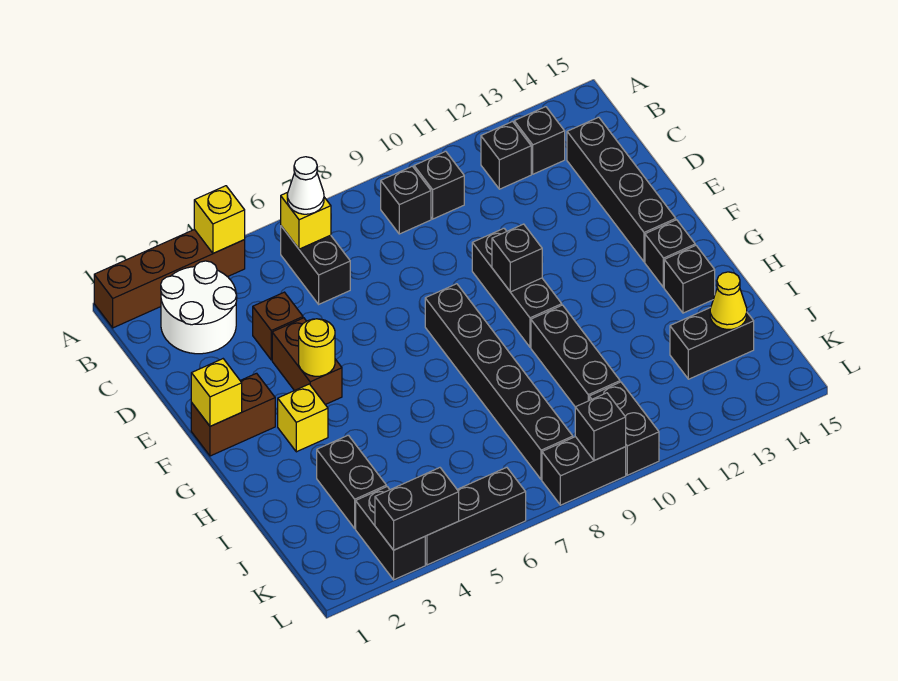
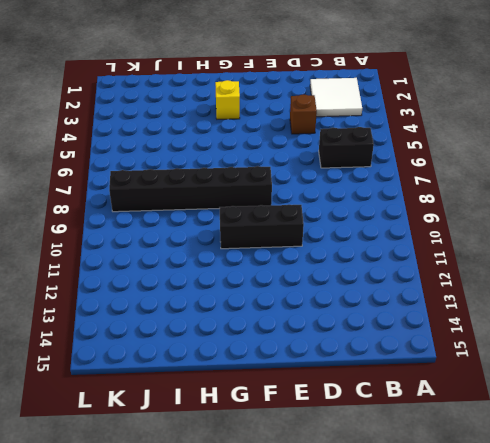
white tile B2:C3 level 1 -> white round brick B2:C3 level 1
none -> brown brick A1:A4 level 1
none -> black brick B9 level 1
none -> black brick B10 level 1
none -> black brick B12 level 1

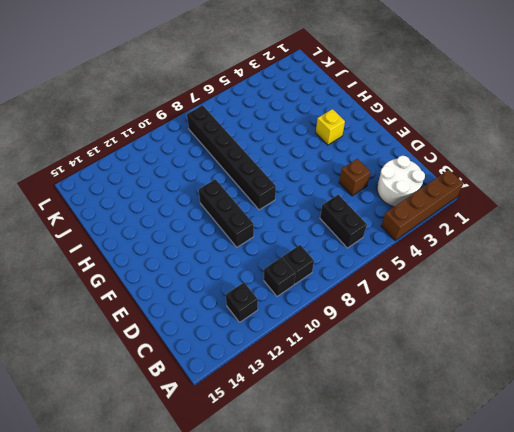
none -> black brick B13 level 1
none -> black brick C14:F14 level 1
none -> brown brick E4:F4 level 1
none -> brown brick F1:F2 level 1

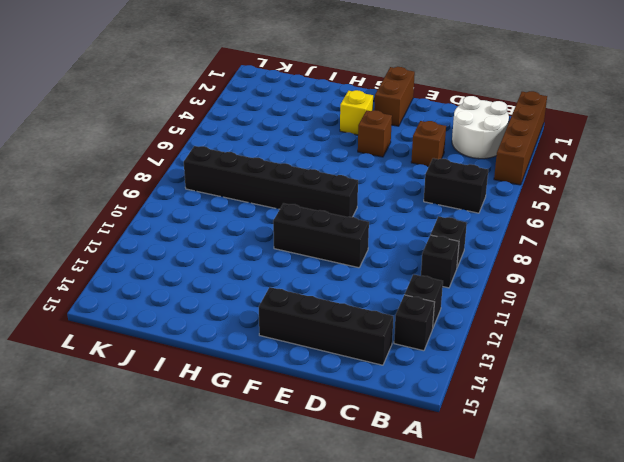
brown brick F4 level 1 -> brown brick E4:F4 level 1
none -> black brick G14 level 1
none -> black brick H10:J10 level 1
none -> black brick H14 level 1
none -> black brick I3:J3 level 1

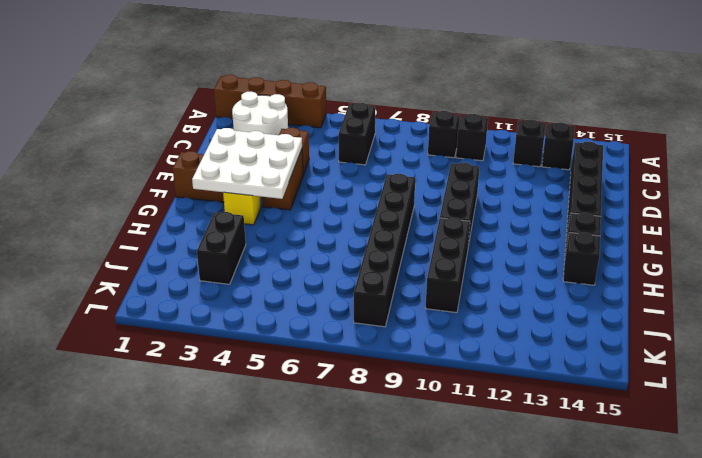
white plate E2:G4 level 2 -> yellow round brick F4 level 2
none -> black brick J13:J14 level 1
none -> black brick K3:L3 level 1
none -> black brick K10:L10 level 1
none -> black brick L4:L6 level 1

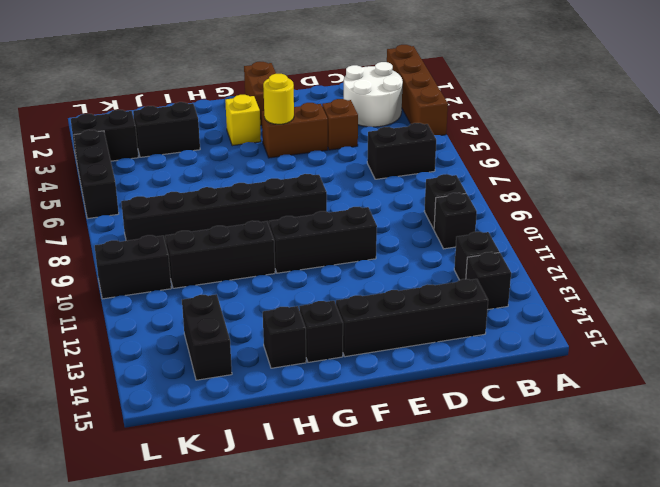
none -> black brick L8:L9 level 1
none -> yellow brick A4 level 2
none -> yellow brick B6 level 2
none -> yellow brick F1 level 2

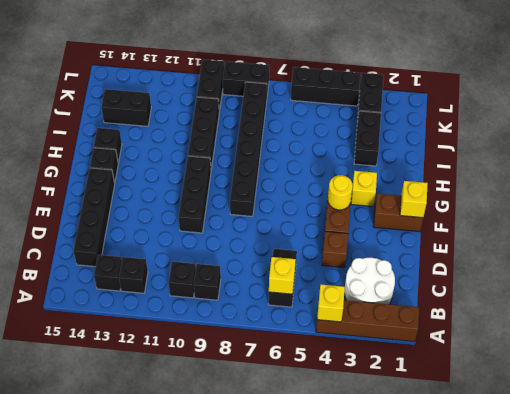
none -> black brick F10 level 2
none -> yellow cone J14 level 2
none -> black brick L3:L4 level 2
none -> black brick L9 level 2

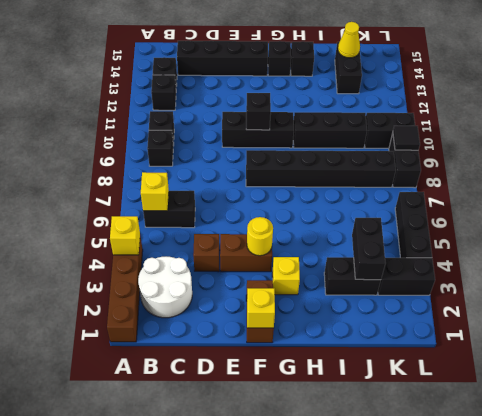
black brick J3:J4 level 2 -> black brick L3:L4 level 2
black tile L9 level 2 -> black brick L9 level 2
none -> white cone B6 level 3

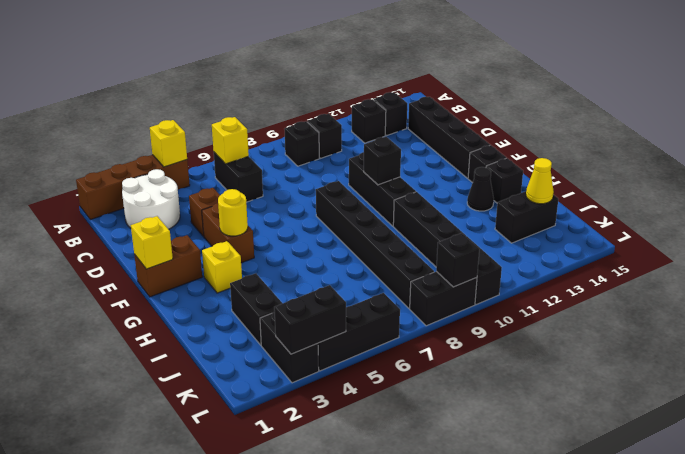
black cone H13 level 1 -> none
none -> white cone B6 level 3

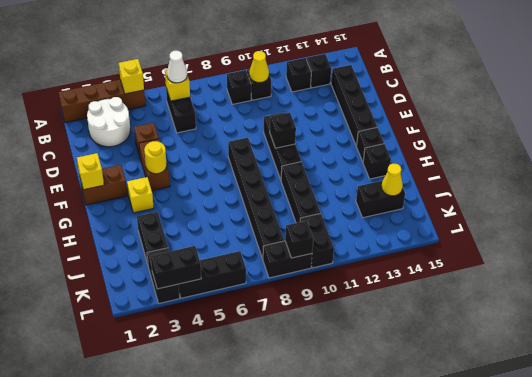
yellow cone B10 level 2 -> none

